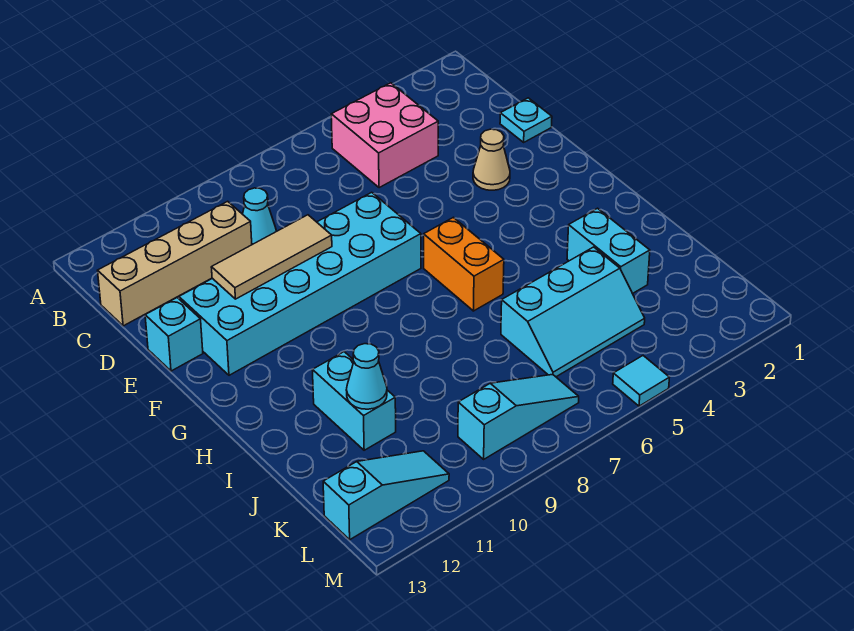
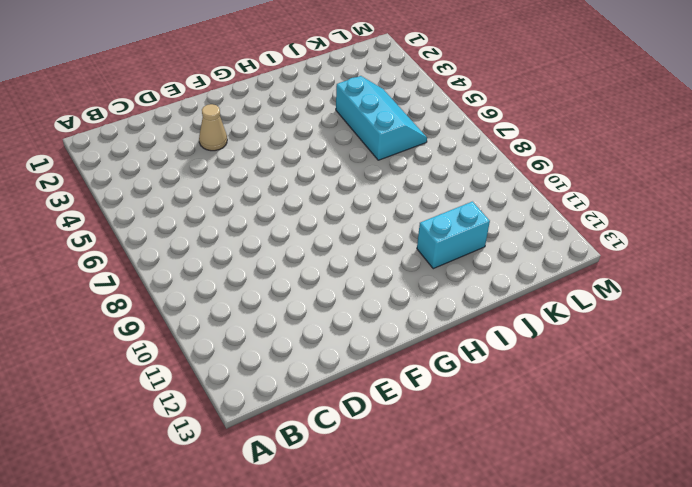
none -> pink brick B4:C5 level 1
none -> cyan cone C9 level 1
none -> tan brick C10:C13 level 1

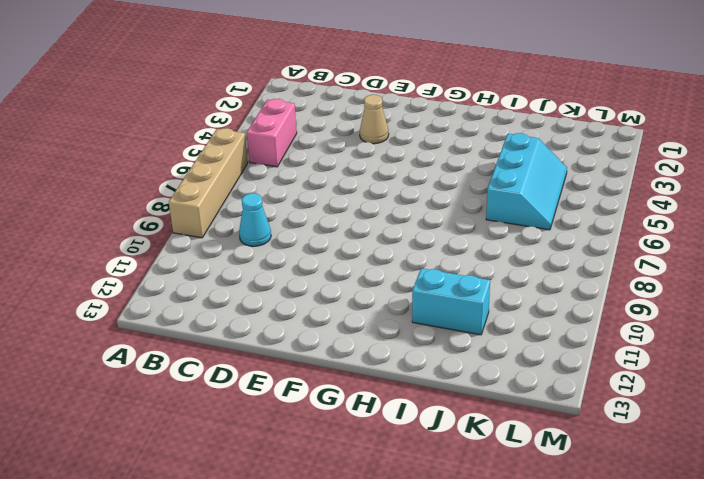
tan brick A6:A9 level 1 -> tan brick C10:C13 level 1
pink brick B4:B5 level 1 -> pink brick B4:C5 level 1
none -> cyan plate D1 level 1
none -> cyan brick E7:F12 level 1
none -> cyan brick E13 level 1

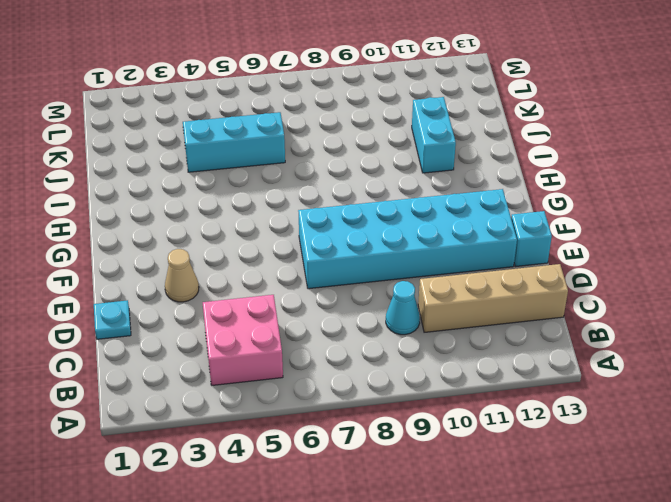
none -> orange brick G6:H6 level 1
none -> cyan brick I3:J3 level 1
none -> cyan slope L7:L9 level 1 top 9

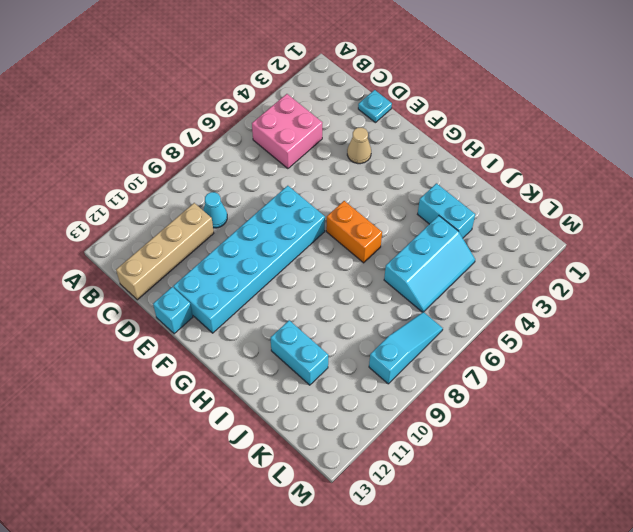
none -> cyan slope L11:L13 level 1 top 13
none -> cyan tile M5 level 1
none -> tan tile E9:E11 level 2

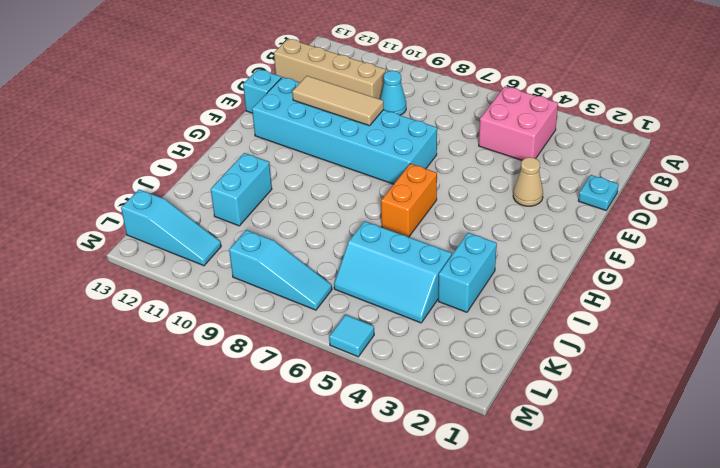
none -> cyan cone J11 level 2

